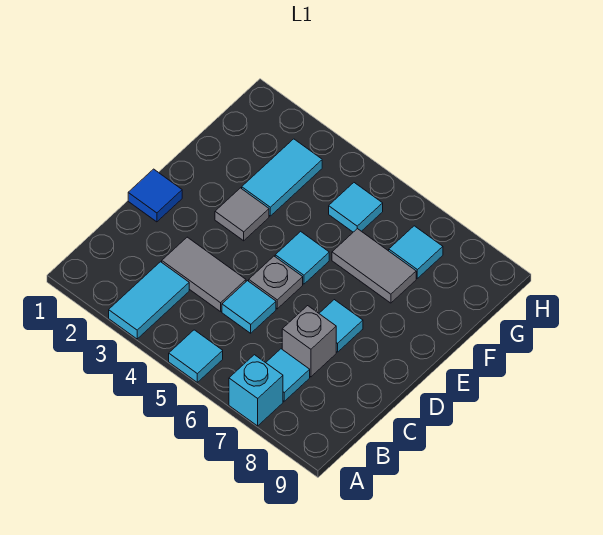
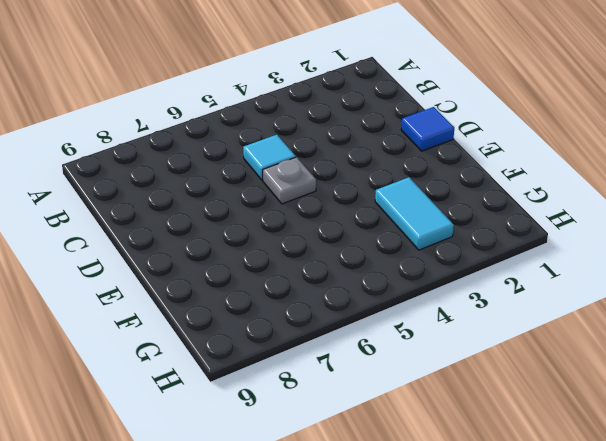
none -> cyan tile A3:B3 level 1
none -> cyan tile A5 level 1
none -> cyan brick A7 level 1

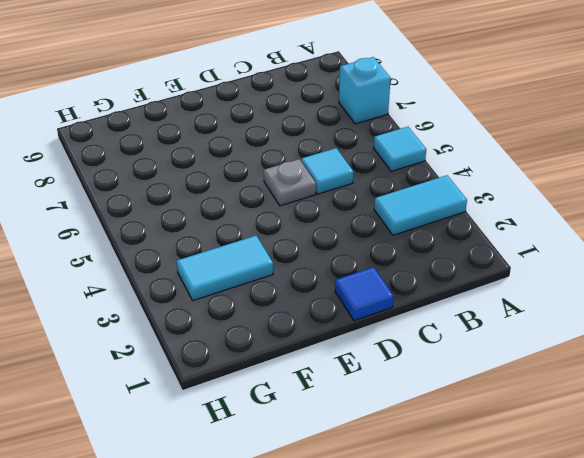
none -> cyan tile B7 level 1
none -> grey tile C3:C4 level 1
none -> grey brick C7 level 1

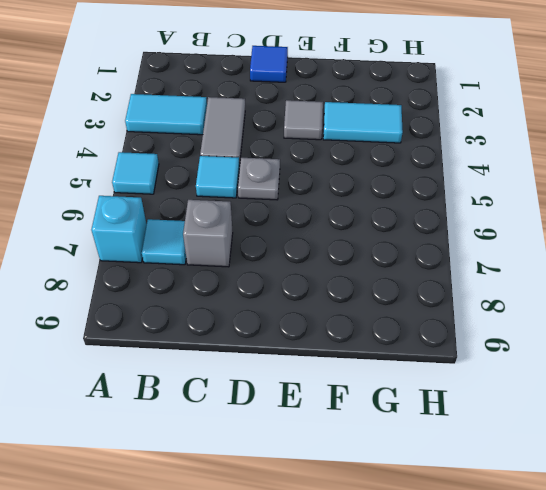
none -> cyan tile D7 level 1
none -> cyan tile E5 level 1
none -> grey tile F6:F7 level 1

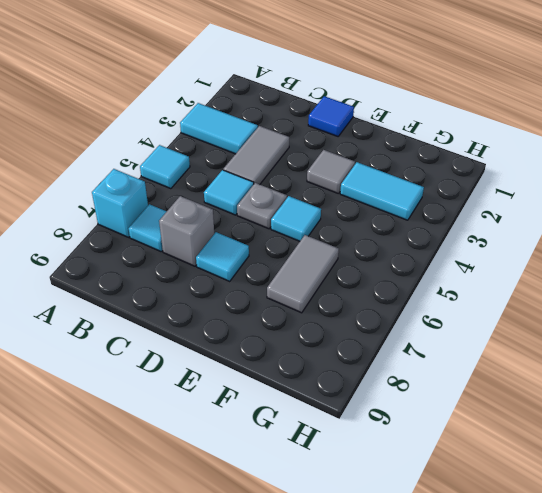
none -> cyan tile G5 level 1
none -> cyan tile G7 level 1

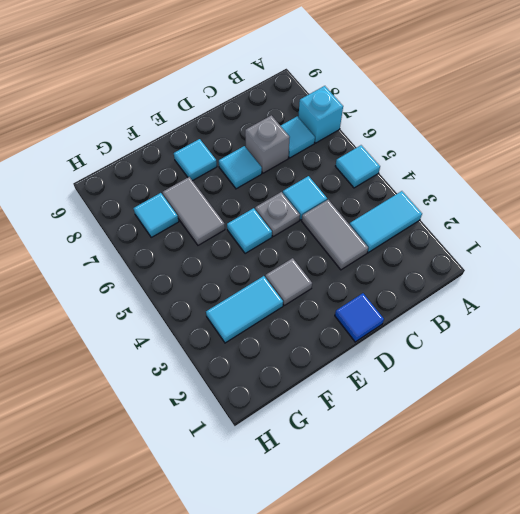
cyan tile E8 level 1 -> cyan tile G5 level 1

